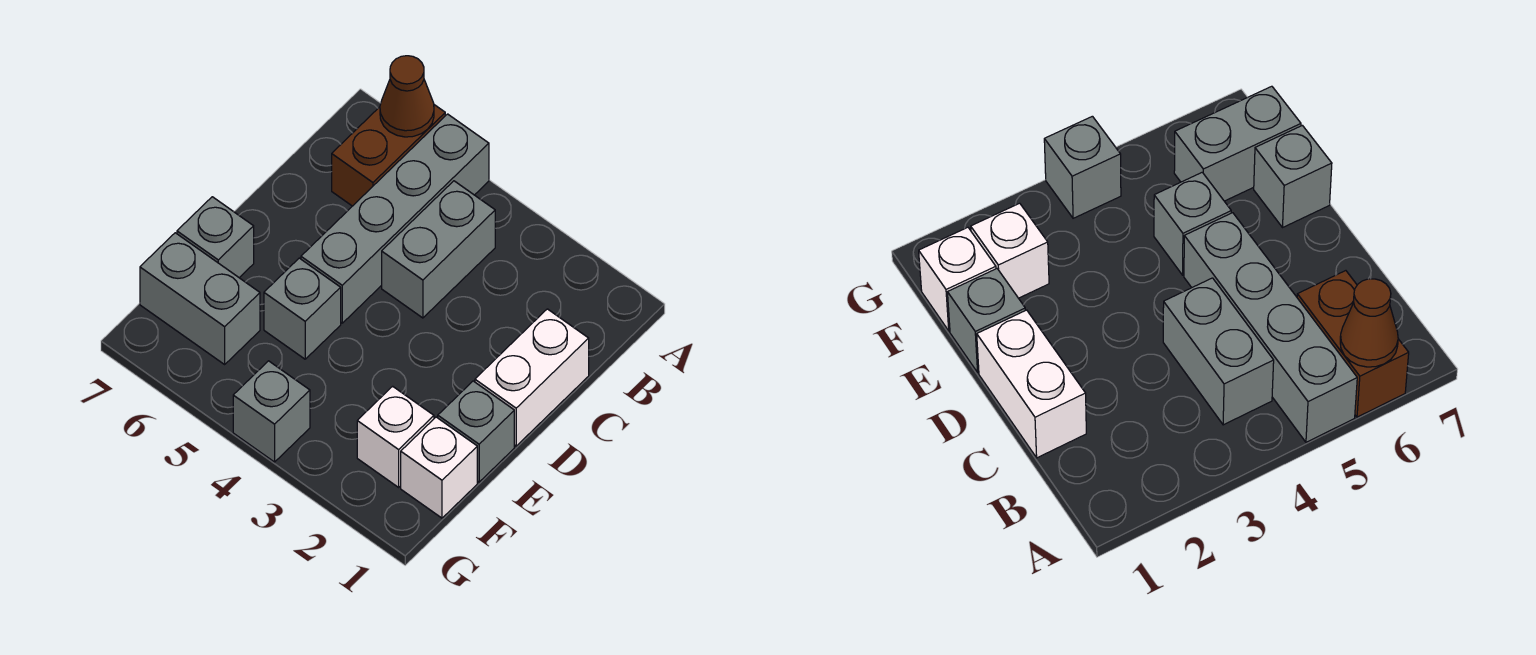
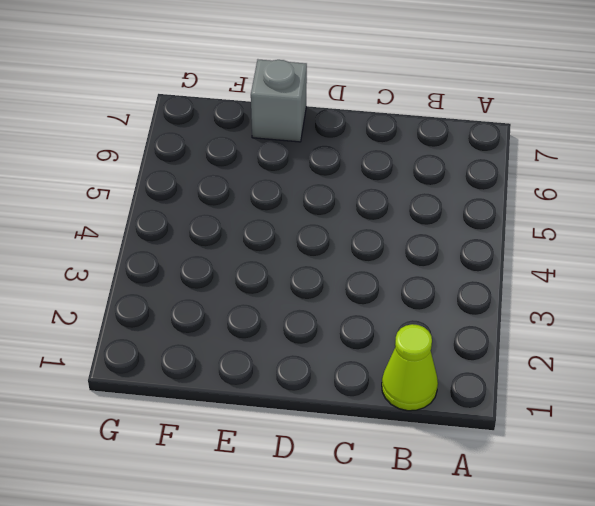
lime cone B1 level 1 -> none
none -> grey brick A5:D5 level 1
none -> brown brick A6:B6 level 1
none -> grey brick B4:C4 level 1

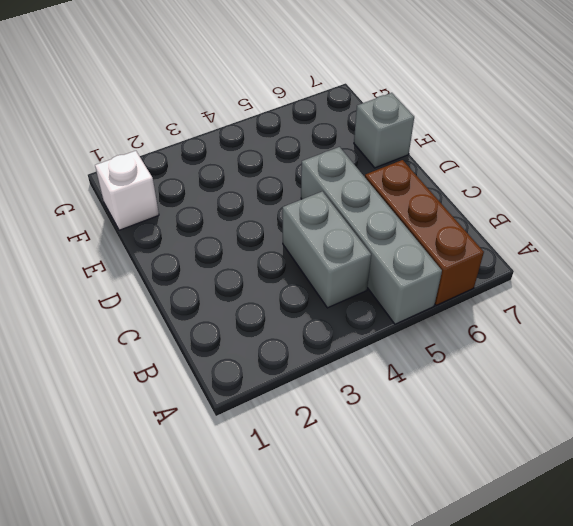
brown brick A6:C6 level 1 -> brown brick A6:B6 level 1
none -> white brick C1:D1 level 1
none -> grey brick E1 level 1
none -> grey brick E5 level 1

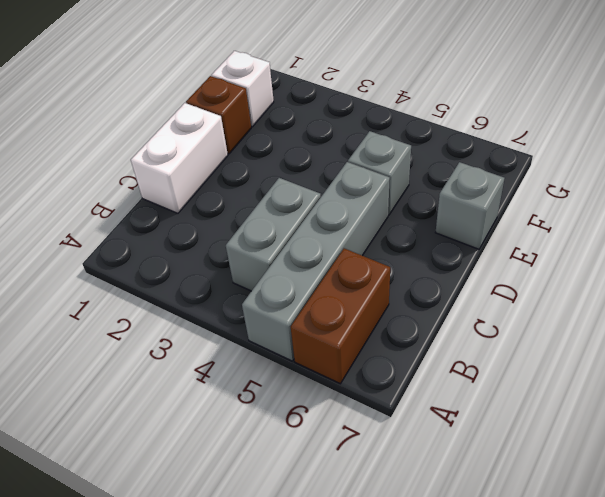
brown brick E1 level 1 -> grey brick E1 level 1
none -> white brick F2 level 1
none -> grey brick F6:F7 level 1
none -> grey brick G4 level 1

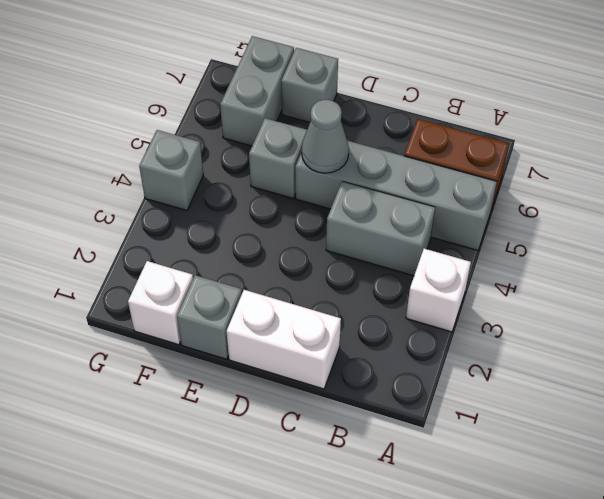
white brick A3 level 1 -> white brick F2 level 1
grey cone D5 level 2 -> none
none -> brown cone A6 level 2

